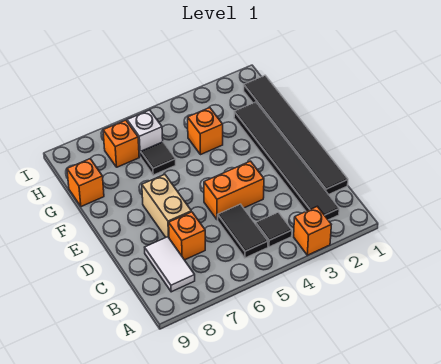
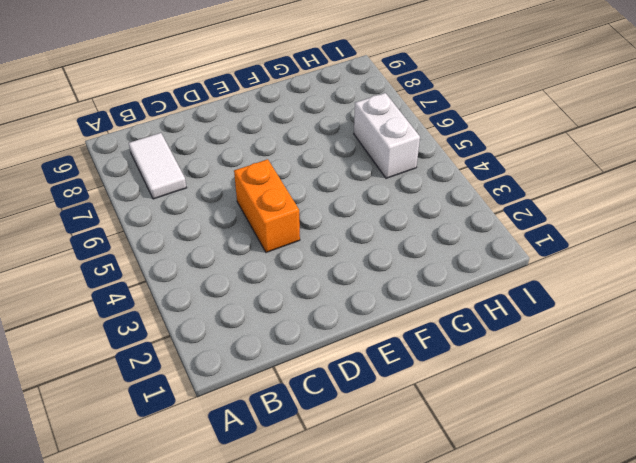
white tile B7:B8 level 1 -> white tile B8:C8 level 1
white brick H5:H6 level 1 -> white brick H6 level 1
none -> orange brick A3 level 1
none -> black tile B2:G2 level 1
none -> black tile B4 level 1

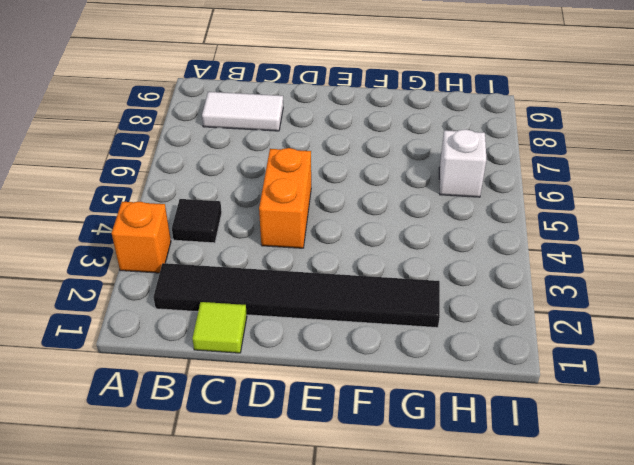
lime tile C1 level 1 -> black tile C1:H1 level 1
none -> black tile B5:C5 level 1
none -> orange brick C7 level 1
none -> tan brick D7:E7 level 1

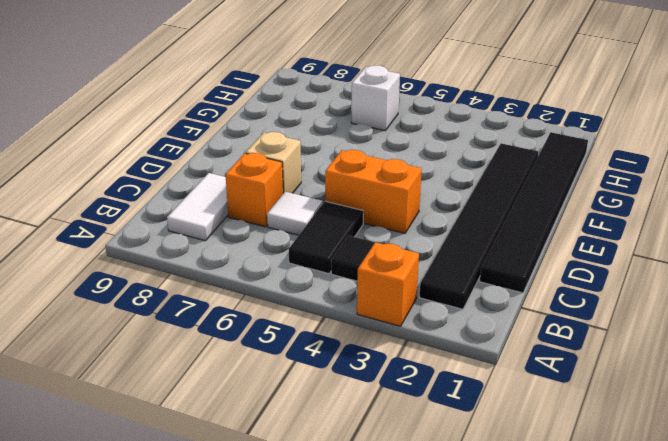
white tile C6 level 1 -> none
tan brick D7 level 1 -> tan brick D7:E7 level 1
none -> orange brick G4 level 1
none -> black tile G6 level 1
none -> orange brick G9 level 1

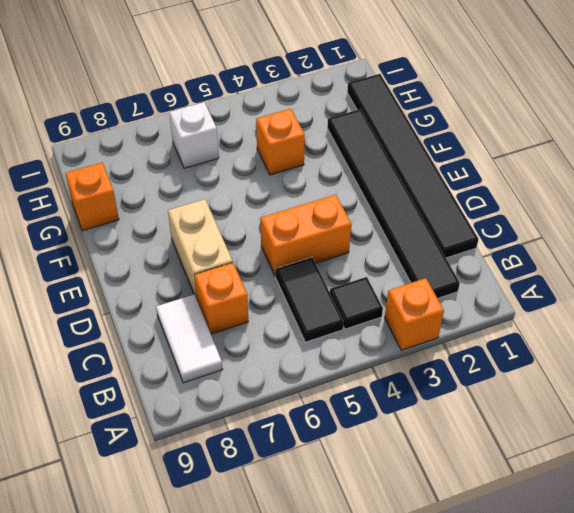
none -> black tile G6 level 1
none -> orange brick H7 level 1

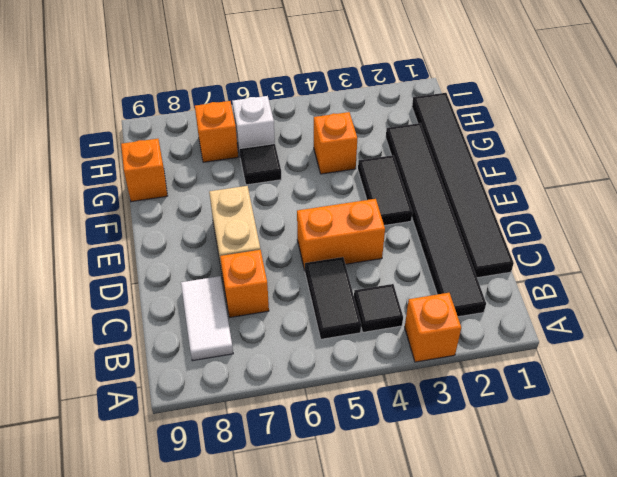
black tile E3:F3 level 1 -> none

